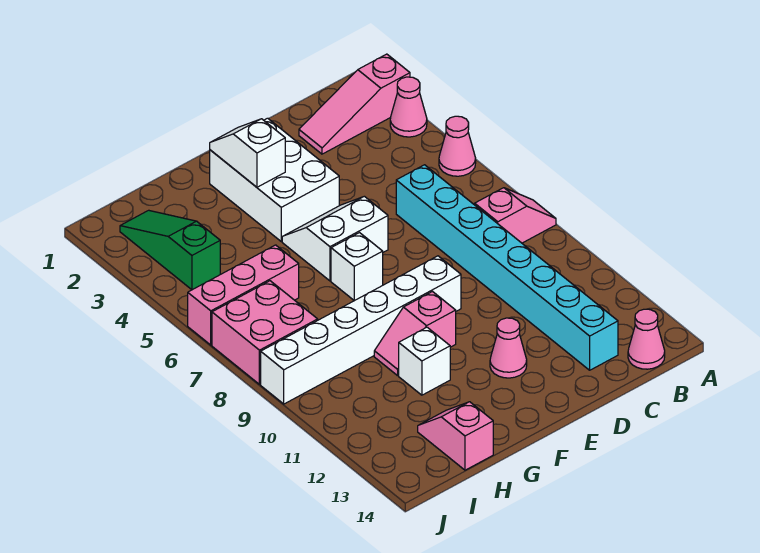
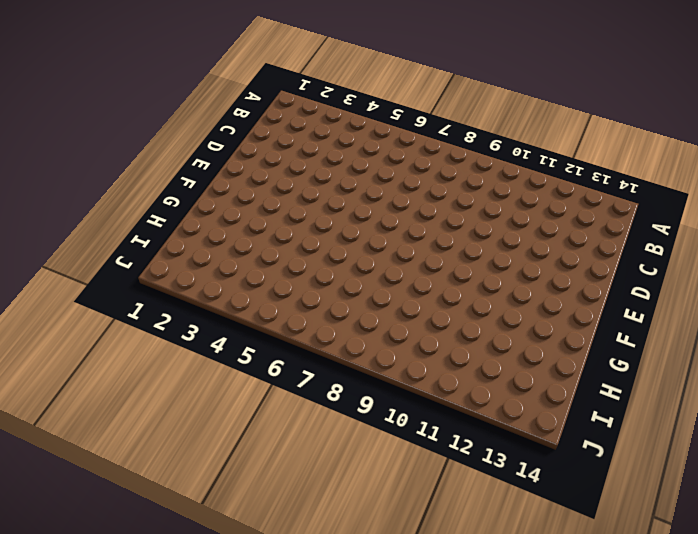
none -> pink slope A2:C2 level 1 top A
none -> pink cone A3 level 1
none -> pink cone A5 level 1

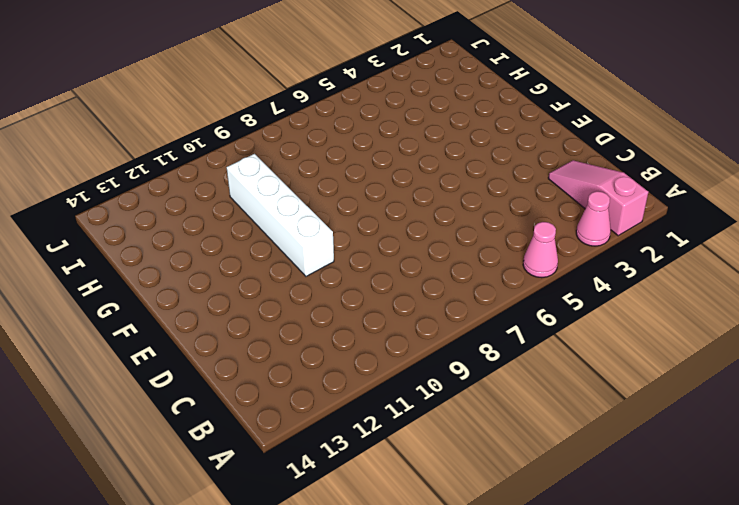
white brick E10:H10 level 1 -> pink slope F10:G10 level 1 top F
none -> pink slope A8:B8 level 1 top B
none -> pink cone B14 level 1
none -> cyan brick C6:C13 level 1

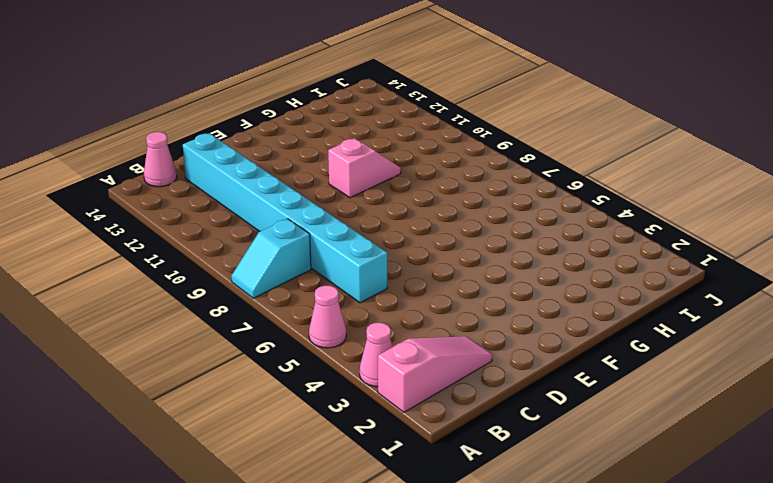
cyan slope A8:B8 level 1 top B -> pink slope A8:B8 level 1 top B
none -> white brick E2:F4 level 1
none -> white slope E5:F6 level 1 top 6
none -> white brick E9:J9 level 1

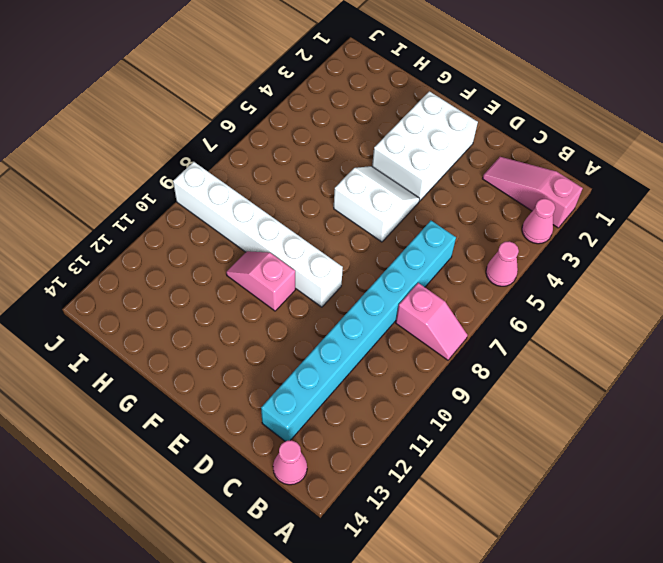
none -> pink cone E12 level 1
none -> white brick F7 level 1
none -> white brick G11 level 1

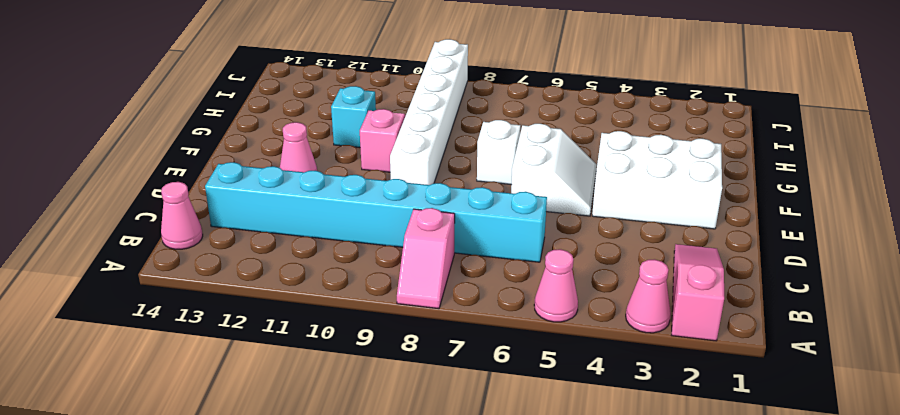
cyan brick G11 level 1 -> white brick G11 level 1
none -> pink brick H6:J6 level 1
none -> pink slope H13:H14 level 1 top 14
none -> green slope I2:I4 level 1 top 4

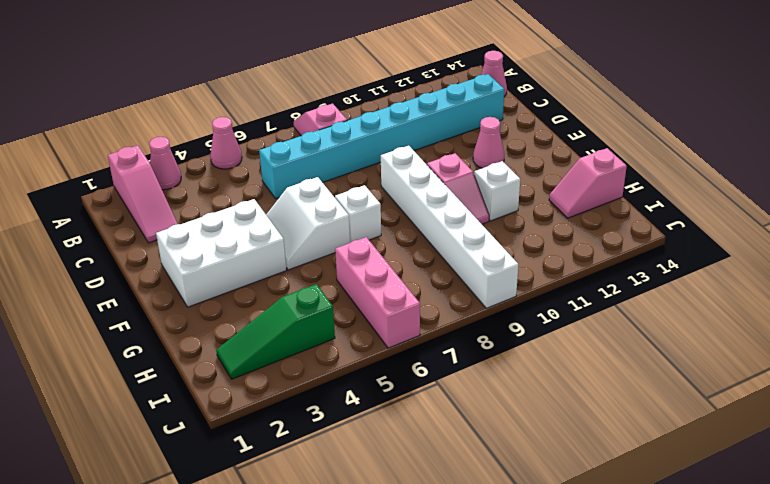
none -> pink brick I7:J8 level 1
none -> white slope F2:F3 level 2 top 3

